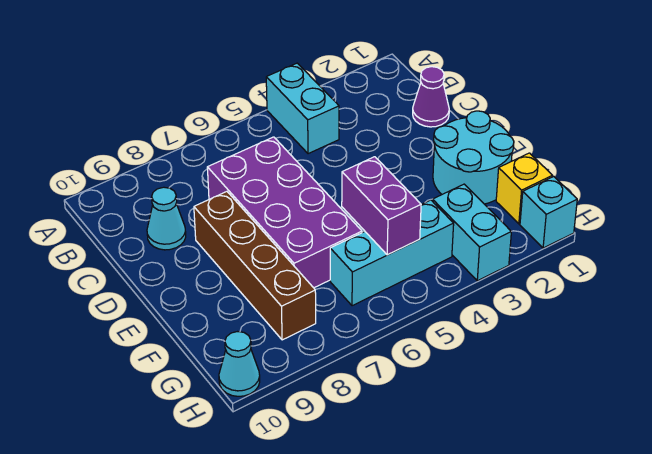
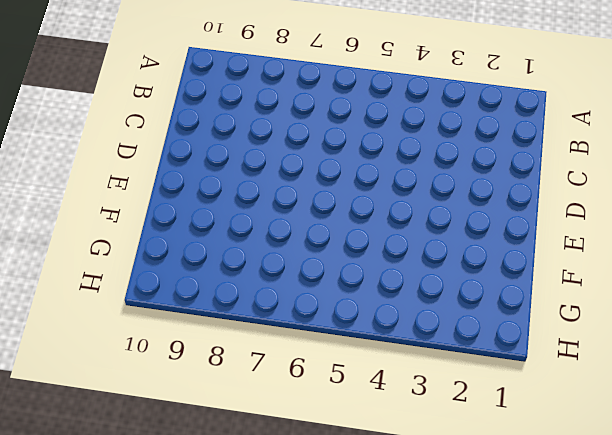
none -> cyan brick A4:B4 level 1
none -> purple cone C1 level 1
none -> purple brick C6:F7 level 1

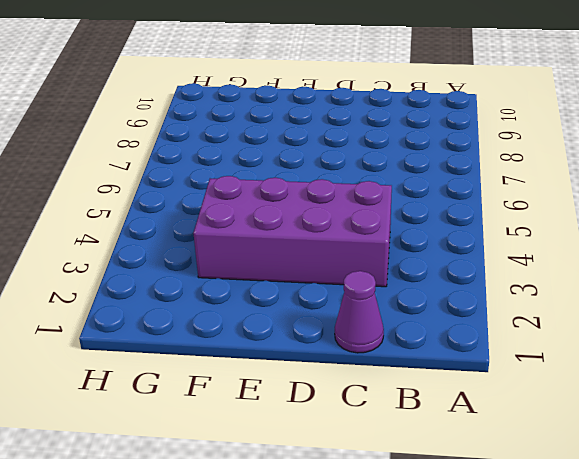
purple brick C3:F4 level 1 -> purple brick C6:F7 level 1
none -> cyan brick A4:B4 level 1
none -> cyan cone C9 level 1
none -> brown brick D8:G8 level 1

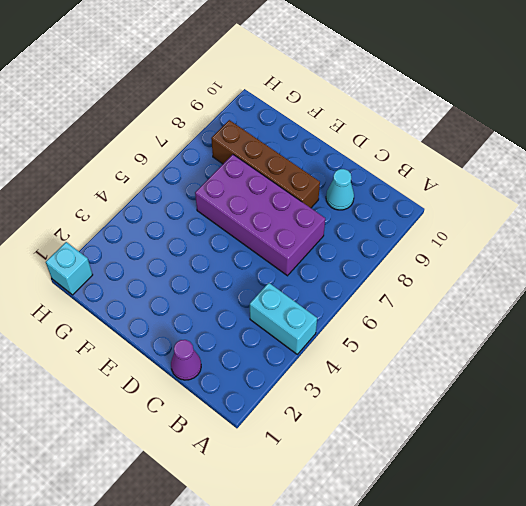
none -> cyan round brick E1:F2 level 1
none -> yellow brick G1 level 1
none -> cyan brick G3:H3 level 1

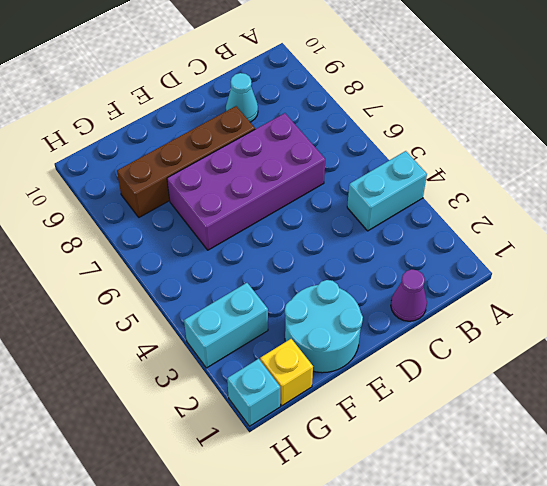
none -> cyan brick G4:G6 level 1
none -> cyan cone H10 level 1
none -> purple brick F5:G5 level 2

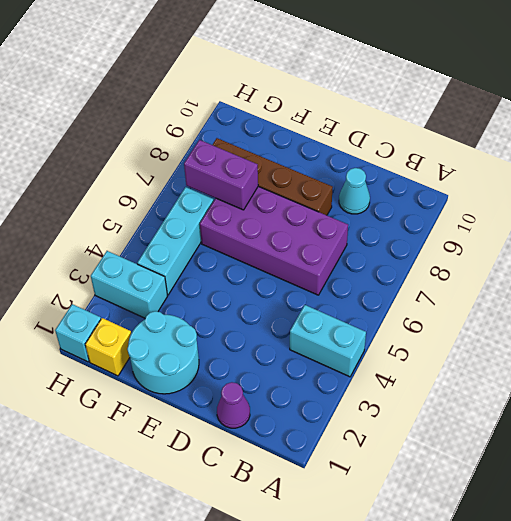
purple brick F7:G7 level 2 -> purple brick F5:G5 level 2
none -> cyan cone H10 level 1

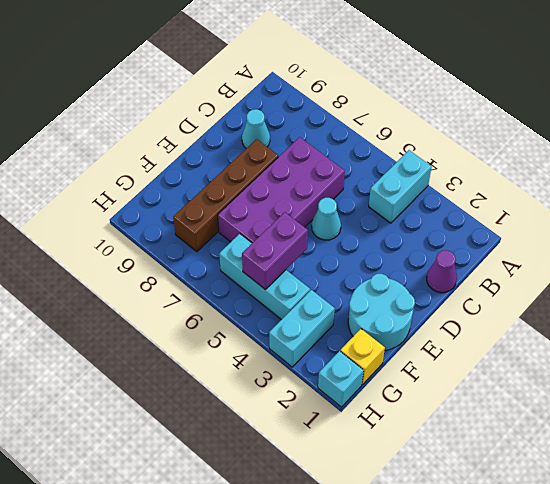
cyan cone D5 level 1 -> cyan cone H10 level 1

